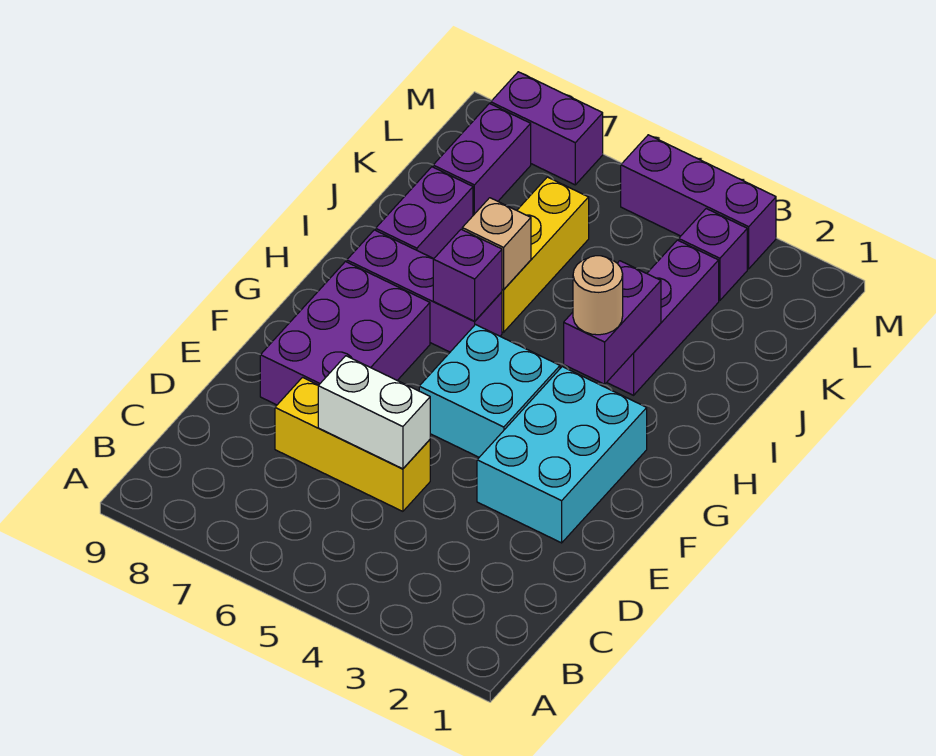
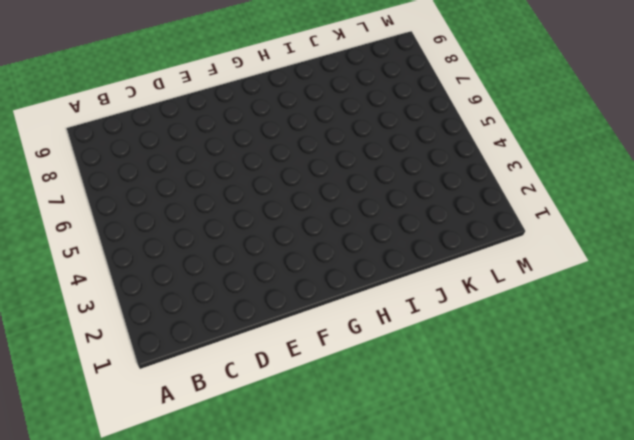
none -> yellow brick D5:D7 level 1
none -> cyan brick E2:G3 level 1
none -> purple brick E7:G8 level 1

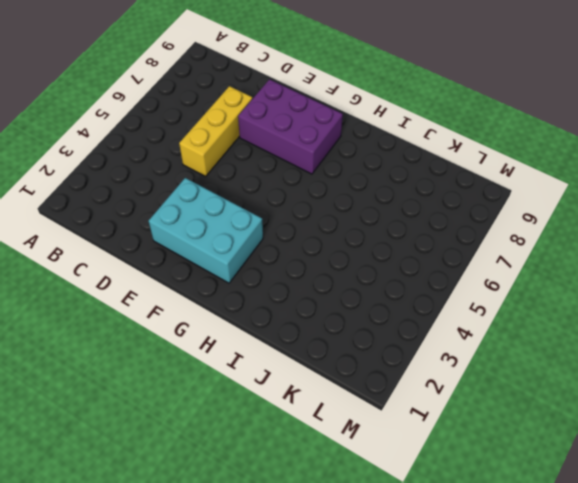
none -> cyan brick F4:G5 level 1
none -> purple brick H6:H8 level 1
none -> purple brick I3:K3 level 1

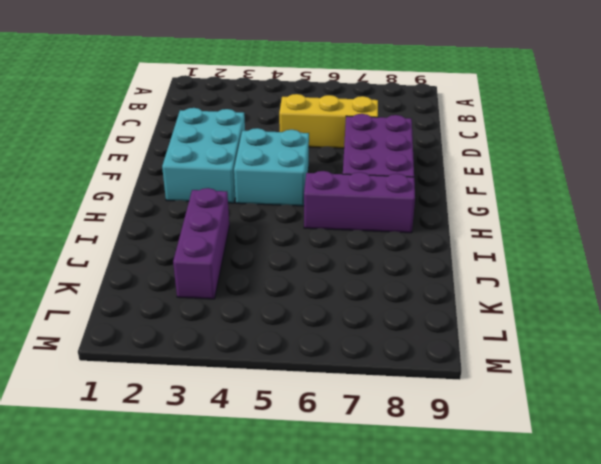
none -> yellow brick I6:K6 level 1
none -> purple brick I8:J8 level 1
none -> purple brick K8:L8 level 1

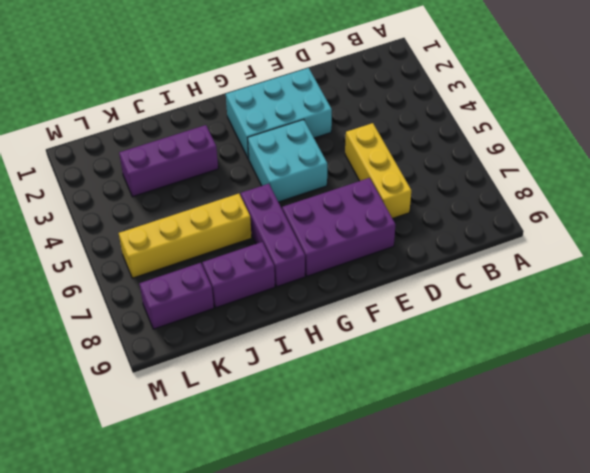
yellow brick I6:L6 level 1 -> yellow brick I6:K6 level 1
none -> purple brick L3 level 1
none -> purple brick M3:M5 level 1
none -> purple brick M7:M8 level 1

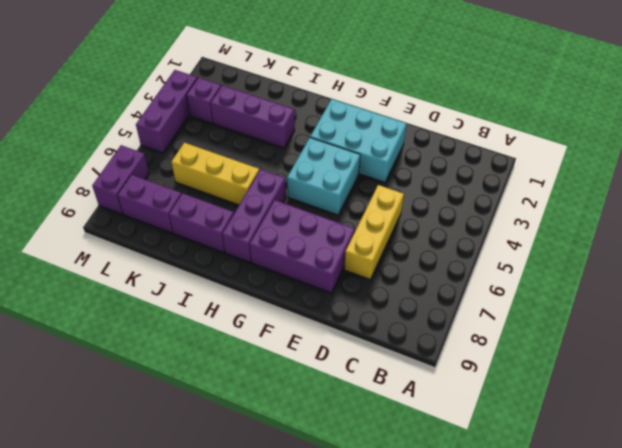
none -> white brick D5:D6 level 2
none -> purple brick H3:I3 level 2
none -> purple brick H6 level 2

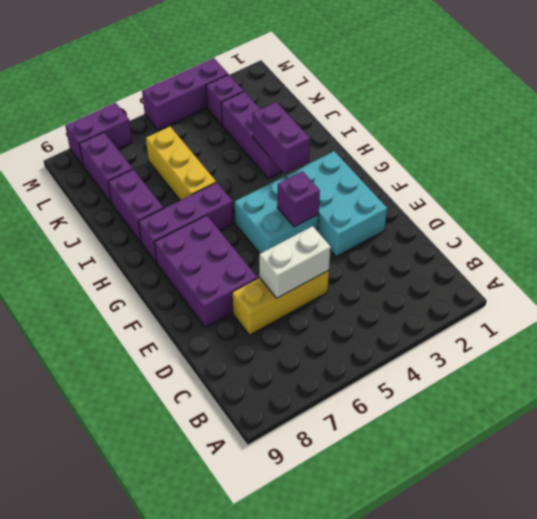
purple brick F4 level 2 -> purple brick H6 level 2
none -> tan brick I6 level 2
none -> tan round brick H3 level 3

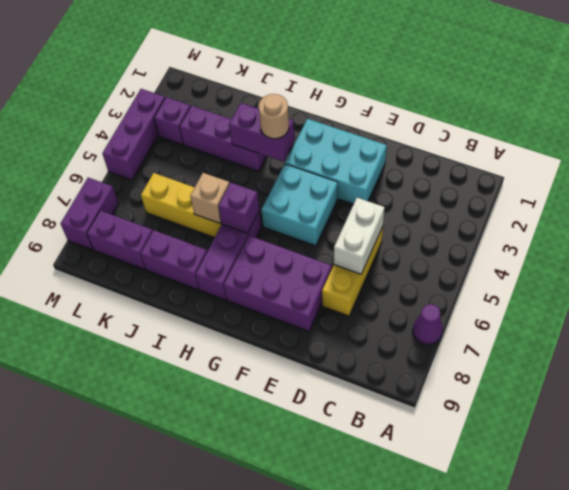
purple cone A7 level 1 -> none

